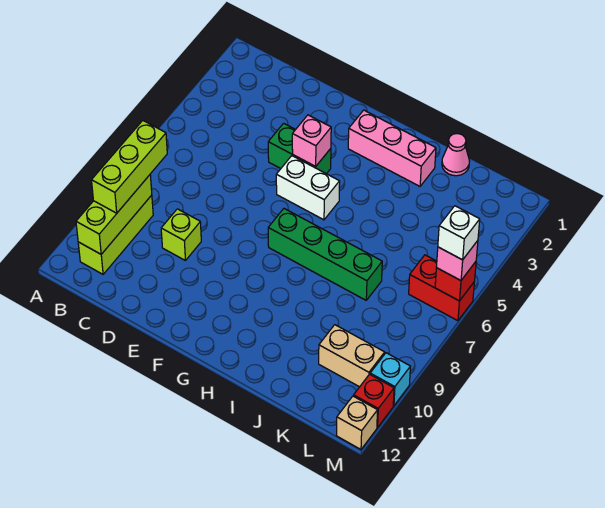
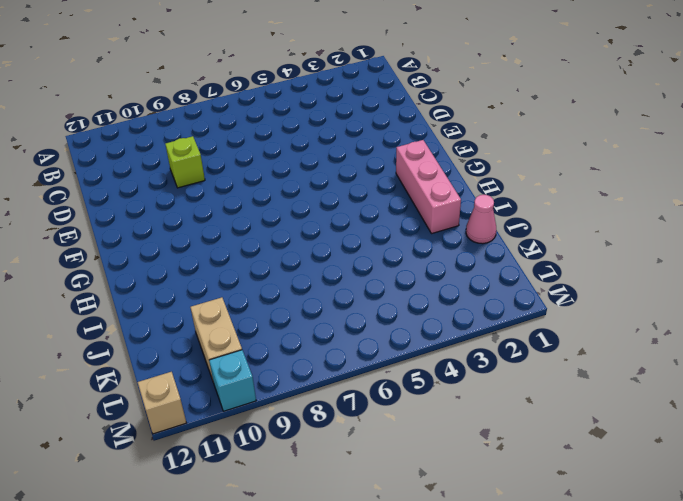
none -> lime brick B9:B11 level 1
none -> green brick E4:F4 level 1
none -> white brick F5:G5 level 1

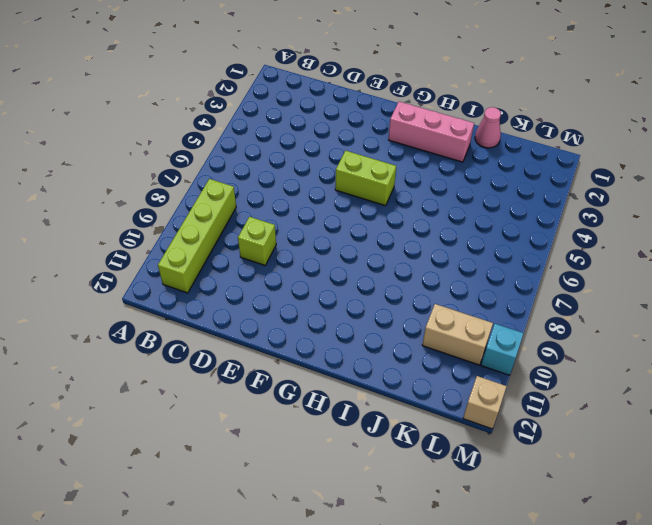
lime brick B8:B11 level 1 -> lime brick B9:B11 level 1
lime brick F5:G5 level 1 -> white brick F5:G5 level 1
none -> green brick E4:F4 level 1
none -> green brick G7:J7 level 1
none -> red brick L6:M6 level 1

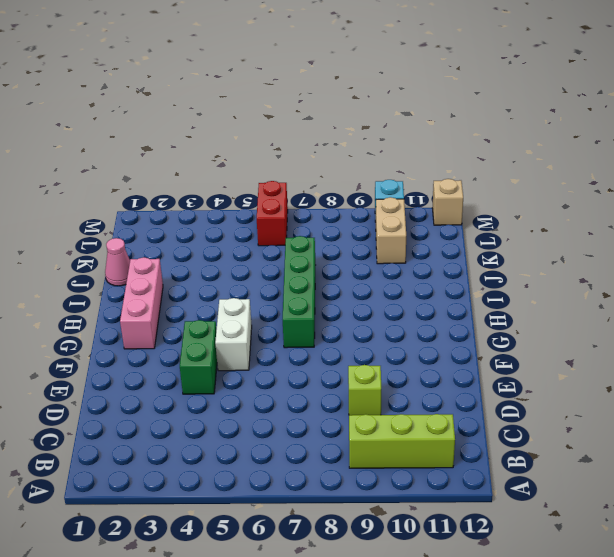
none -> red brick M11 level 1
none -> lime brick B9:B11 level 2
none -> pink brick F4 level 2

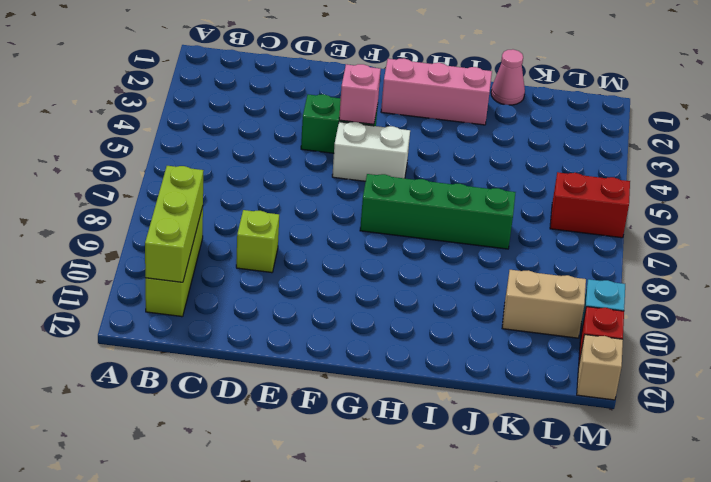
none -> red brick M6 level 2
none -> lime brick B8:B10 level 3
none -> pink brick M6 level 3

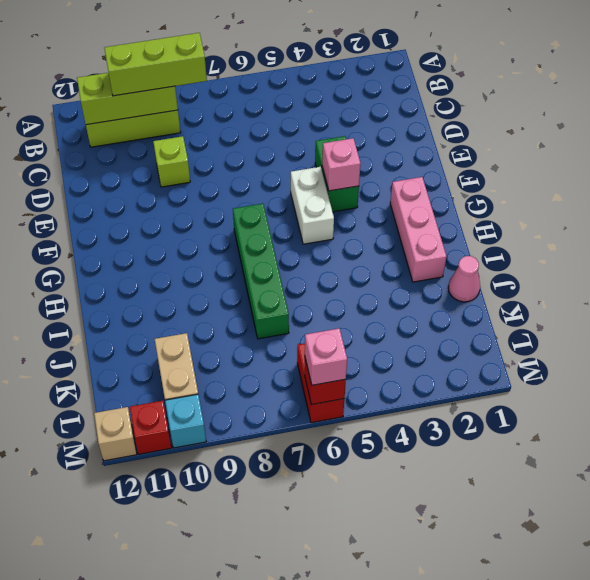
none -> white brick M6 level 4

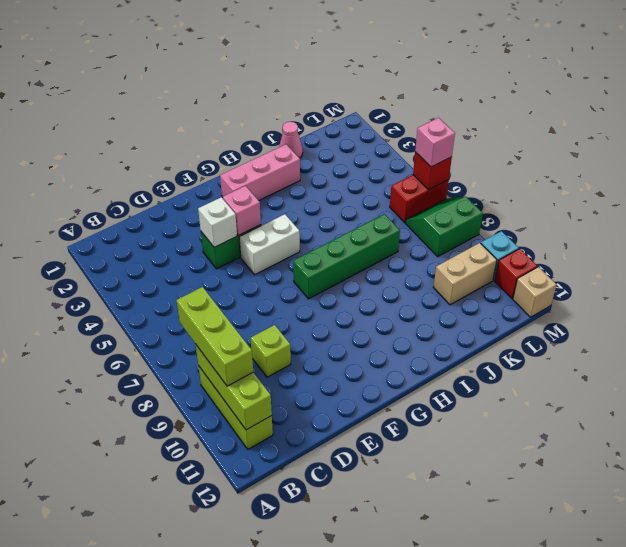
white brick E4 level 2 -> white brick M6 level 4
green slope L7:M8 level 1 top 8 -> none

